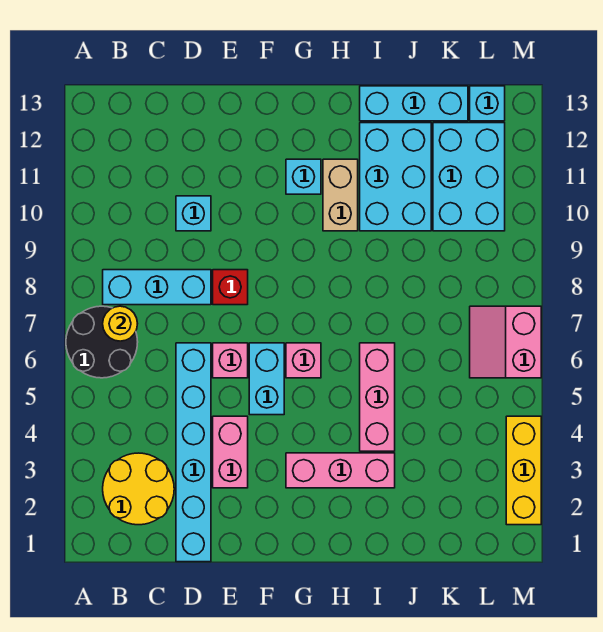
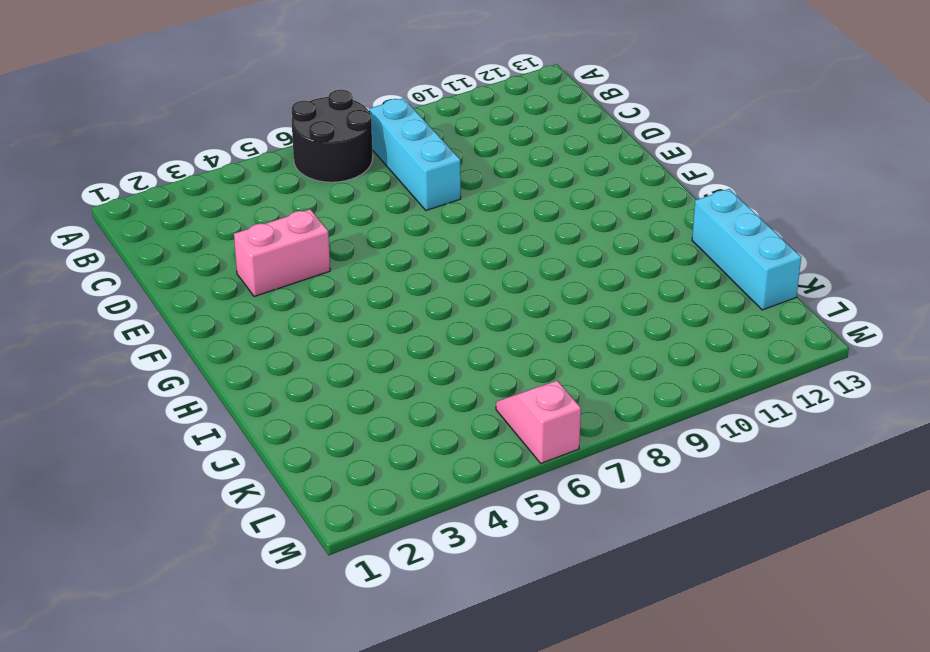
pink slope L6:M6 level 1 top M -> pink slope L6:M7 level 1 top M
none -> yellow round brick B2:C3 level 1
none -> cyan brick D1:D6 level 1
none -> cyan brick D10 level 1

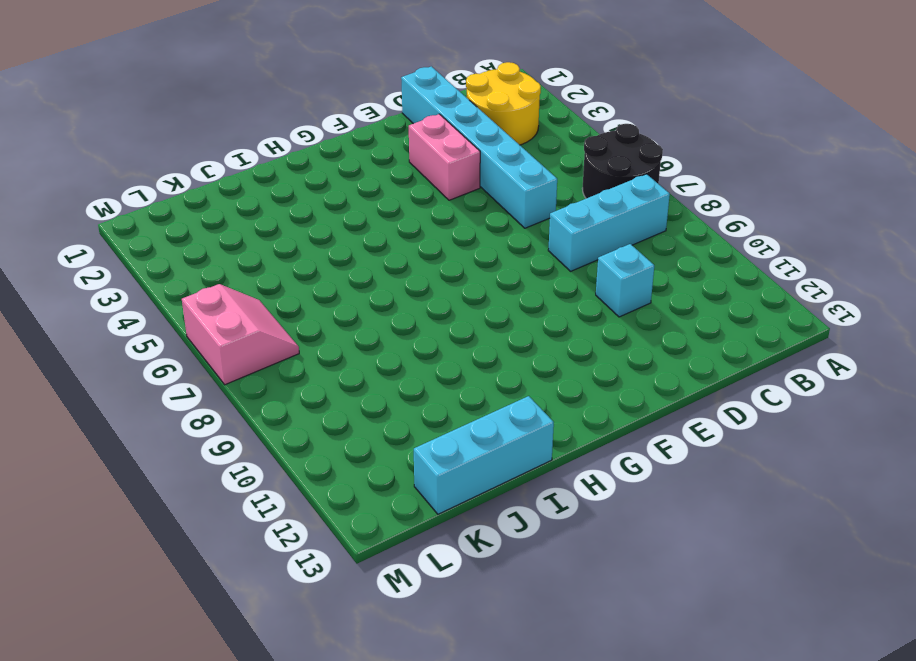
none -> pink brick E6 level 1
none -> red brick E8 level 1
none -> cyan brick F5:F6 level 1

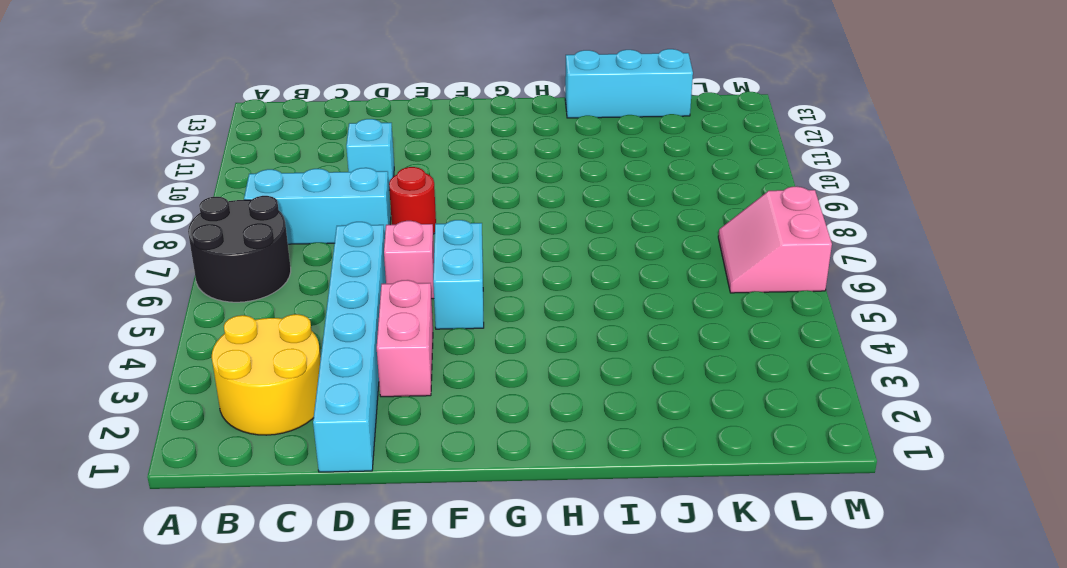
red round brick E8 level 1 -> red brick E8 level 1
none -> pink brick G3:I3 level 1
none -> pink brick G6 level 1
none -> cyan brick G11 level 1

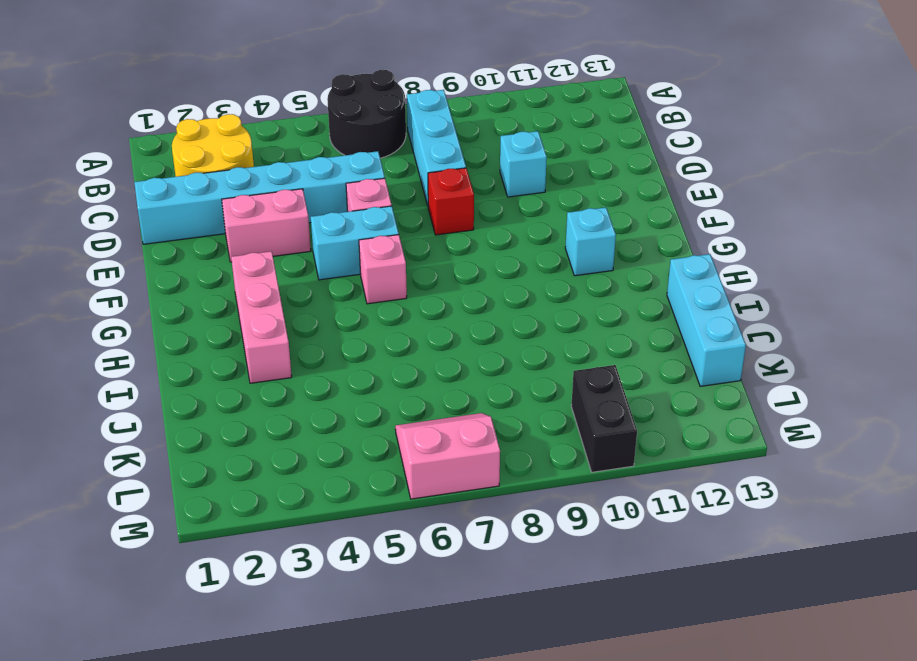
black brick L10:M10 level 1 -> cyan brick K10:L12 level 1
none -> tan brick H10:H11 level 1
none -> pink brick I4:I6 level 1
none -> cyan brick I10:J12 level 1

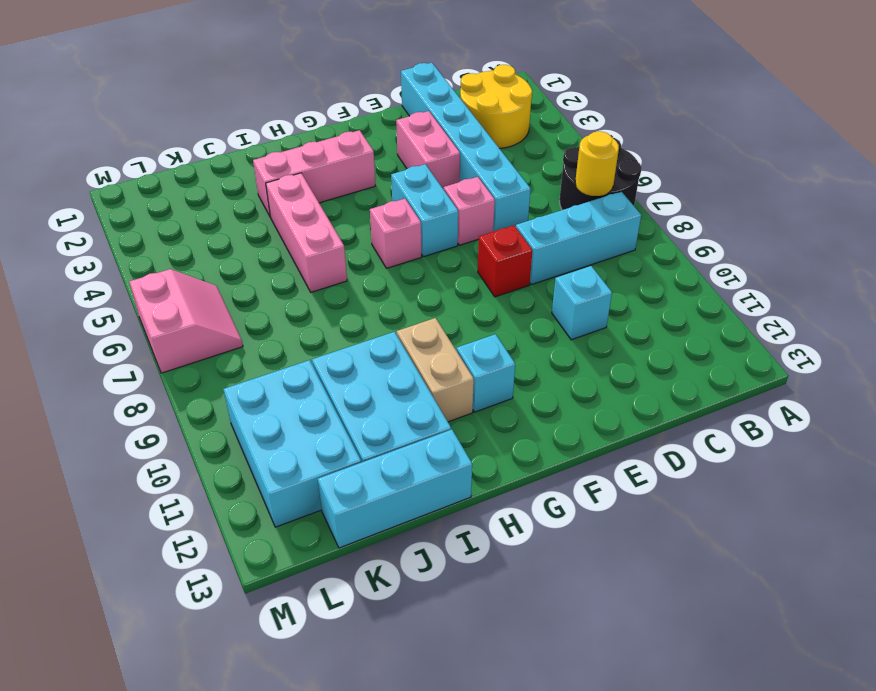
none -> cyan brick L13 level 1
none -> yellow brick M2:M4 level 1

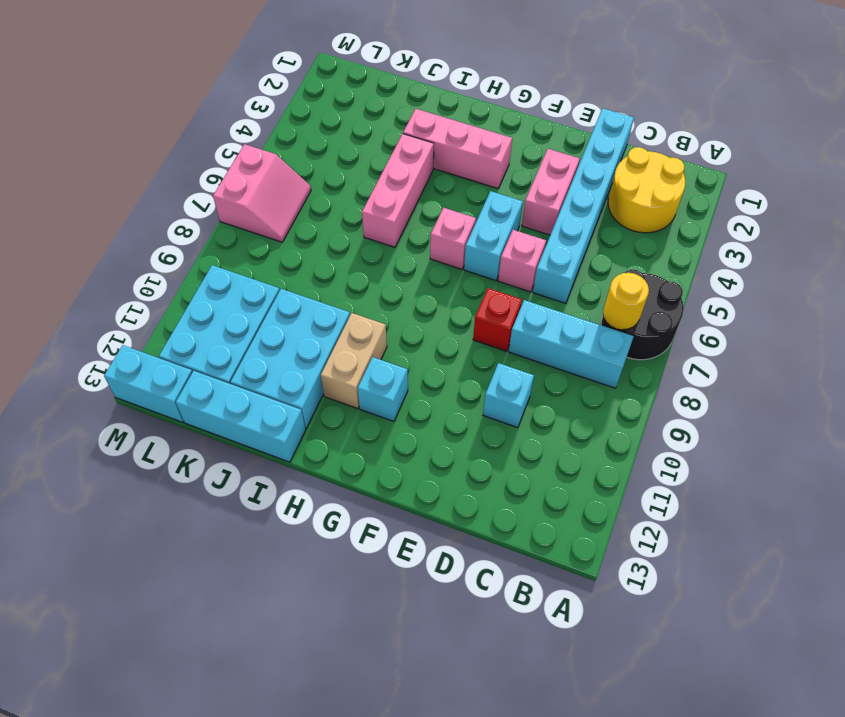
cyan brick L13:M13 level 1 -> cyan brick L13 level 1
none -> yellow brick M2:M4 level 1

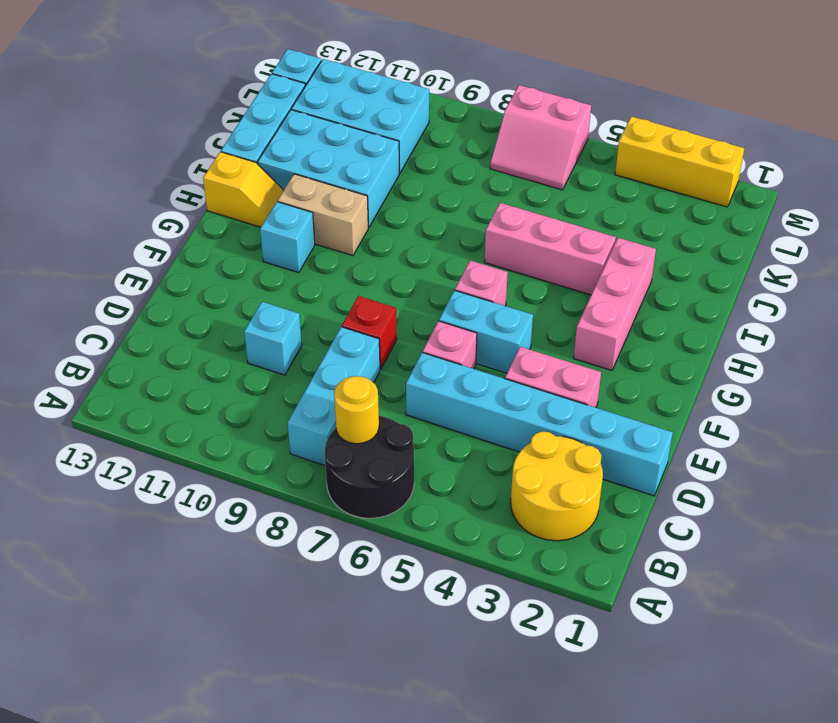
yellow slope H12:H13 level 1 top 13 -> none

